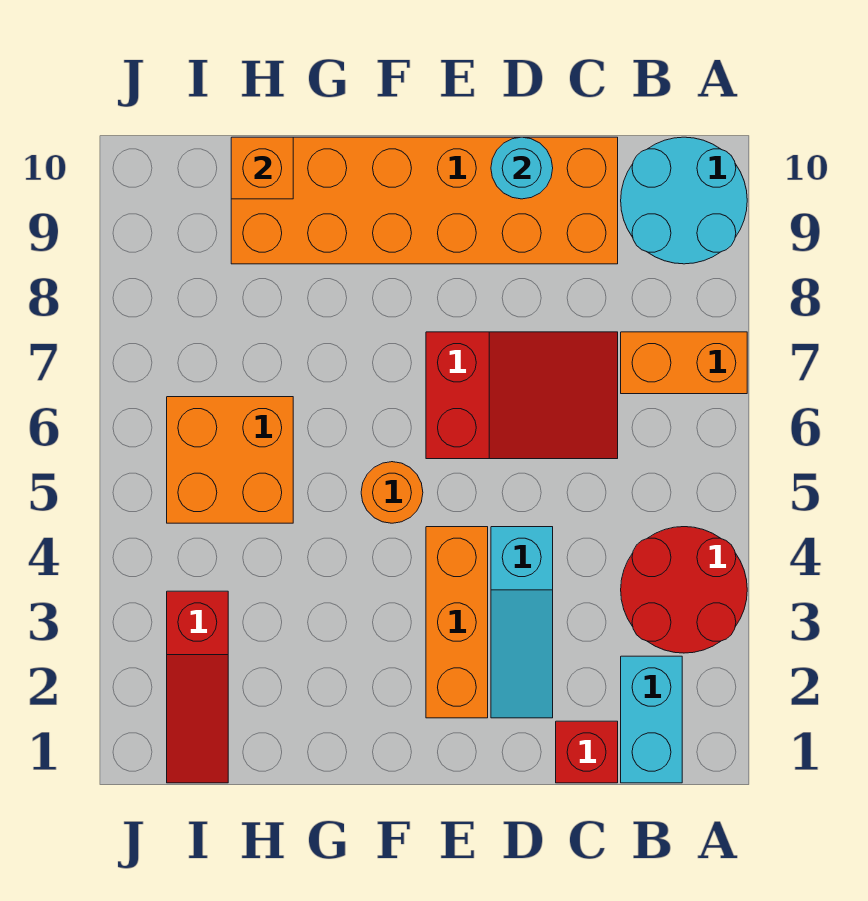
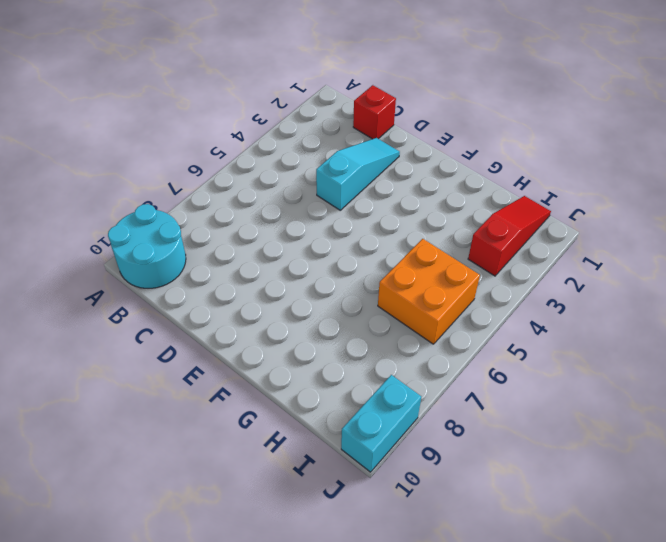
cyan brick J9:J10 level 1 -> cyan brick B1:B2 level 1
none -> red round brick A3:B4 level 1
none -> orange brick A7:B7 level 1
none -> red slope C6:E7 level 1 top E

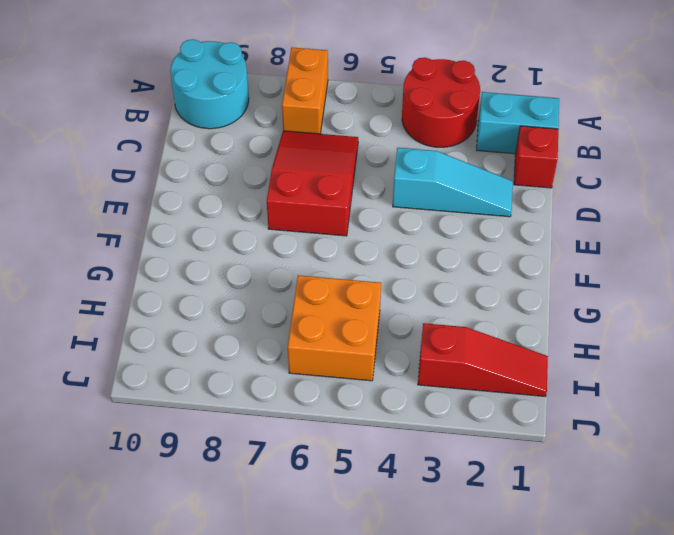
none -> orange brick C9:H10 level 1
none -> orange brick E2:E4 level 1
none -> orange round brick F5 level 1

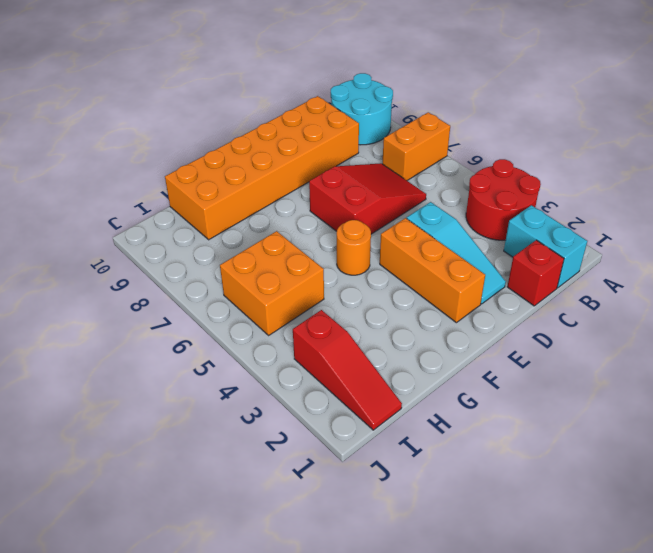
none -> cyan round brick D10 level 2
none -> orange brick H10 level 2

